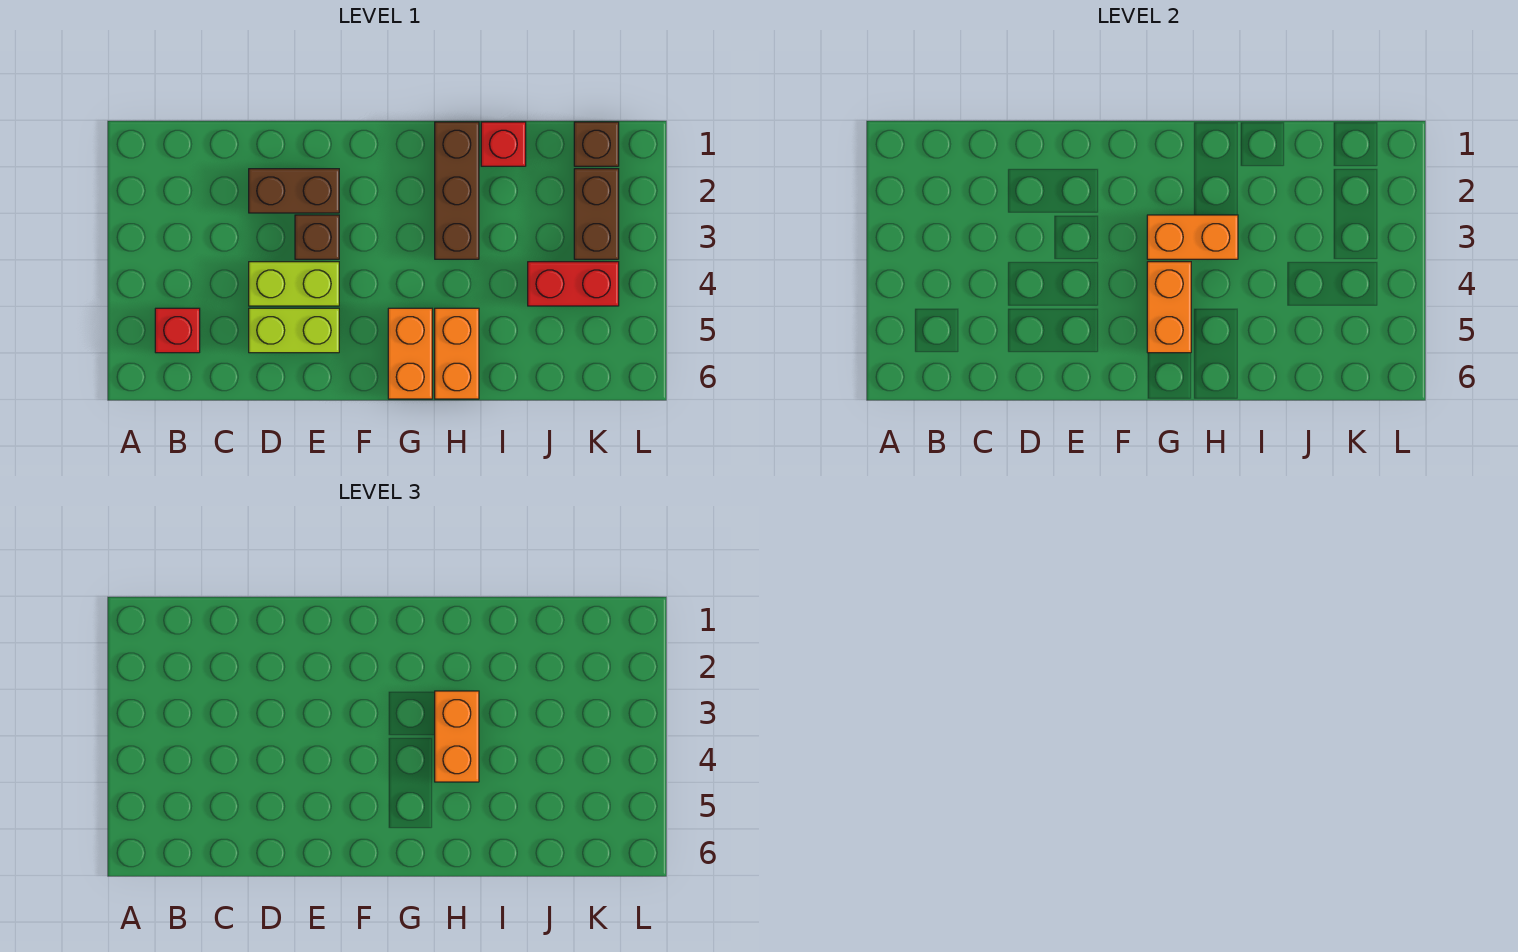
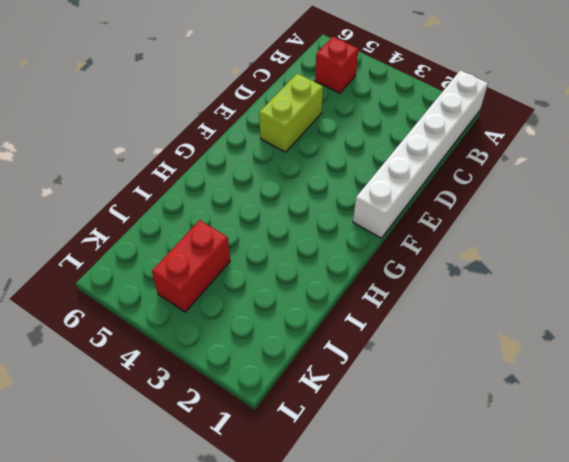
white brick A1:F1 level 1 -> none
none -> brown brick D2:E2 level 1
none -> lime brick D4:E4 level 1
none -> brown brick E3 level 1

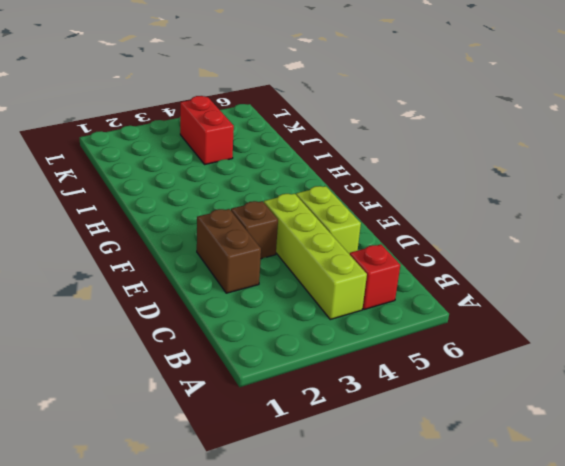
lime brick B4:E4 level 1 -> lime brick D4:E4 level 1
none -> orange brick G5:G6 level 1
none -> brown brick H1:H3 level 1
none -> orange brick H5:H6 level 1

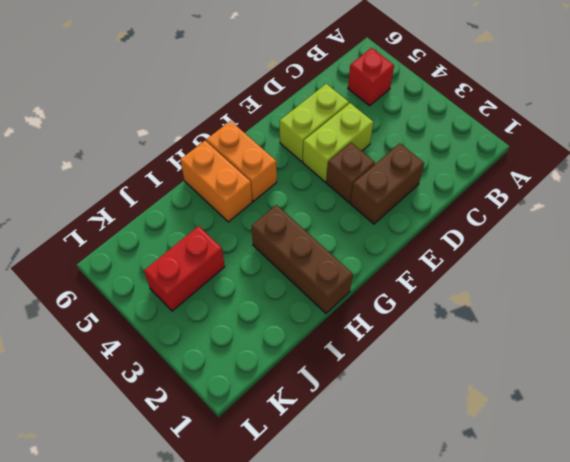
none -> red brick I1 level 1
none -> brown brick K1 level 1
none -> brown brick K2:K3 level 1

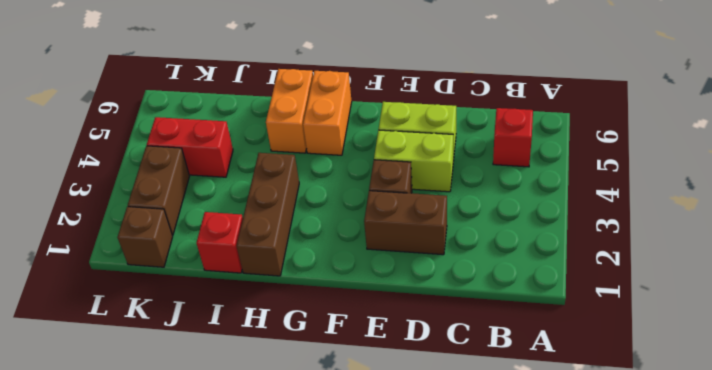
none -> orange brick G3:H3 level 2
none -> orange brick G4:G5 level 2
none -> orange brick H3:H4 level 3

